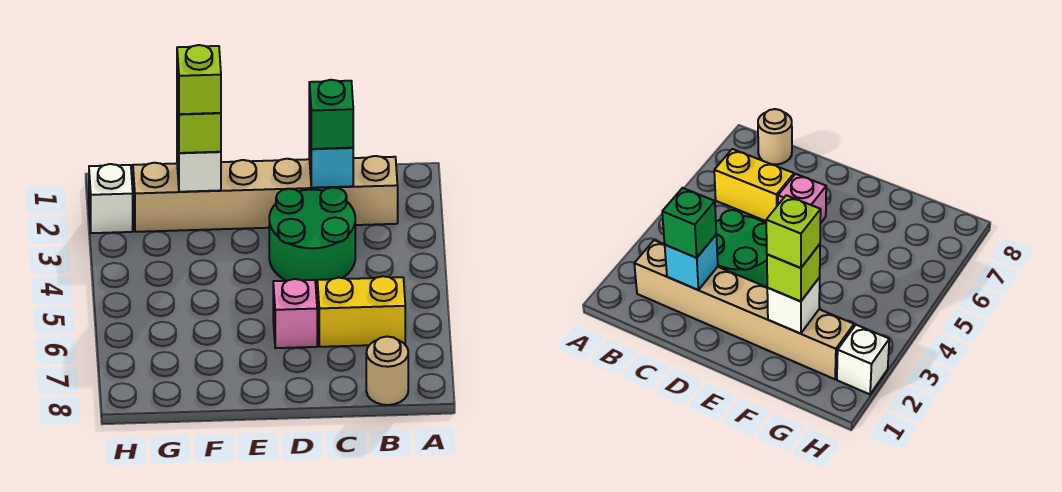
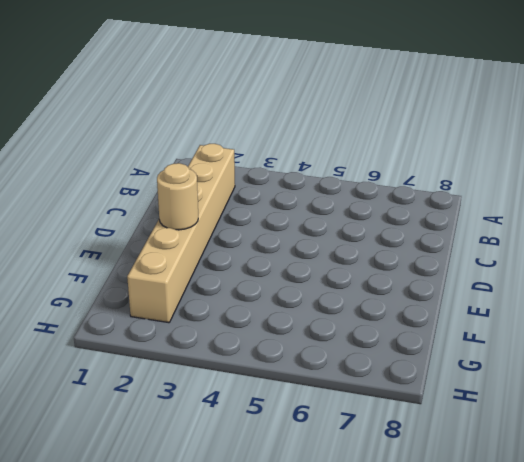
tan round brick E2 level 2 -> tan round brick B8 level 1
none -> yellow brick B6:C6 level 1
none -> green round brick C3:D4 level 1

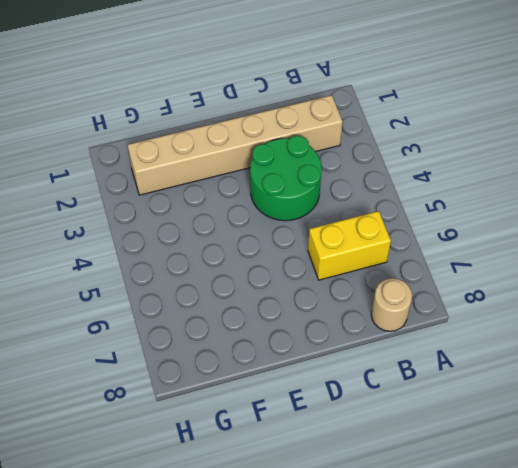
none -> pink brick D6 level 1
none -> white brick H2 level 1

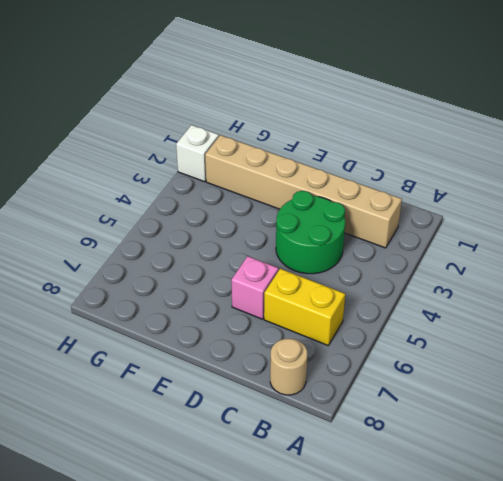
none -> cyan brick C2 level 2
none -> white brick F2 level 2

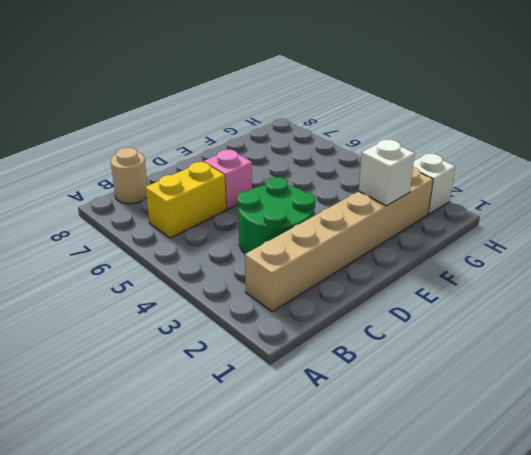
none -> cyan brick C2 level 2
none -> green brick C2 level 3

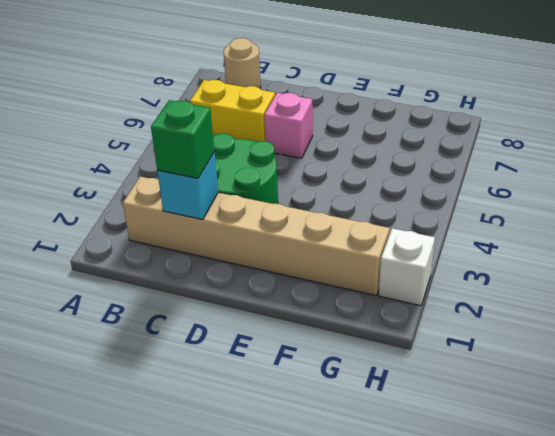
none -> white brick F2 level 2
none -> lime brick F2 level 3

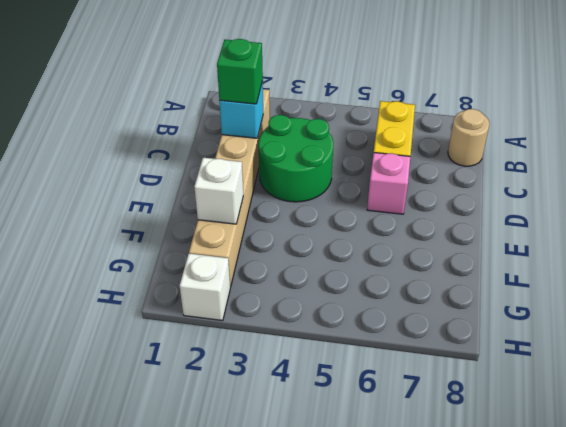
none -> lime brick F2 level 3
none -> lime brick F2 level 4

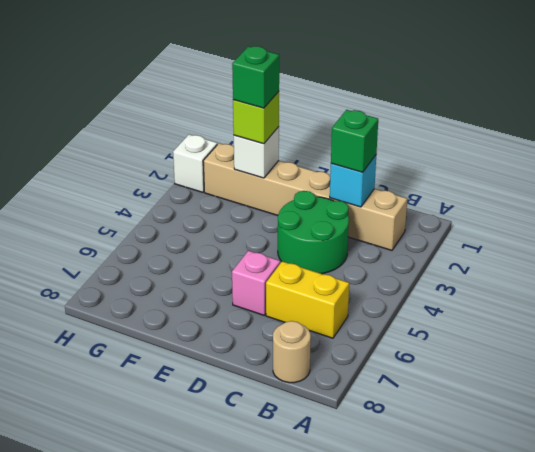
green brick F2 level 4 -> lime brick F2 level 4

